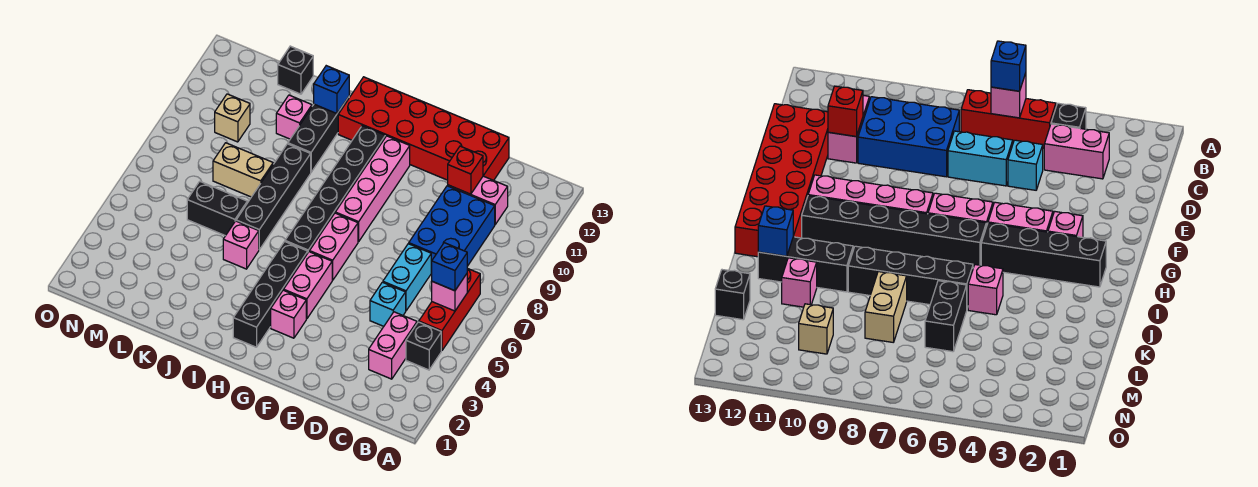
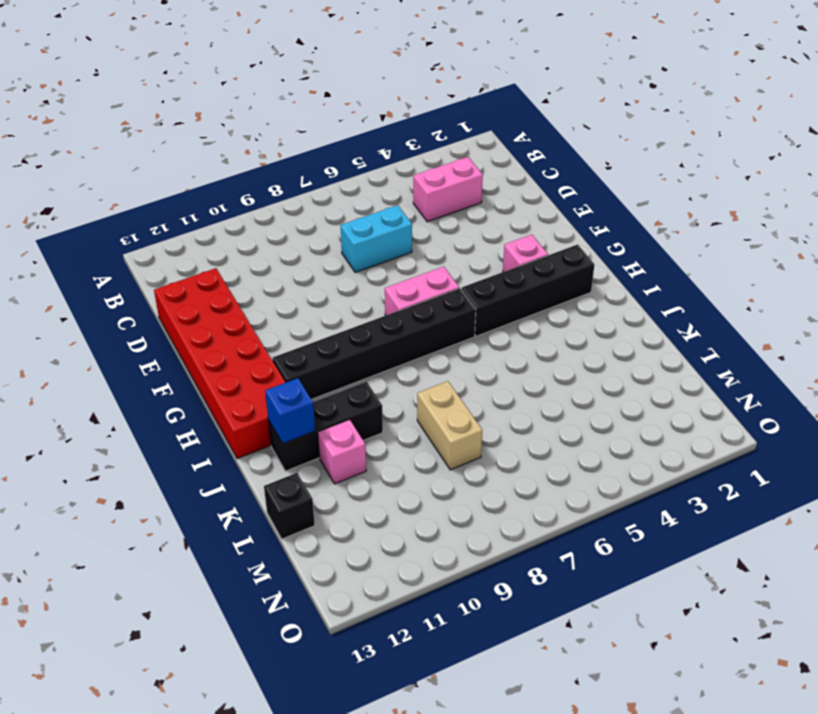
none -> black brick B4 level 1
none -> red brick B5:B7 level 1
none -> blue brick C8:D10 level 1

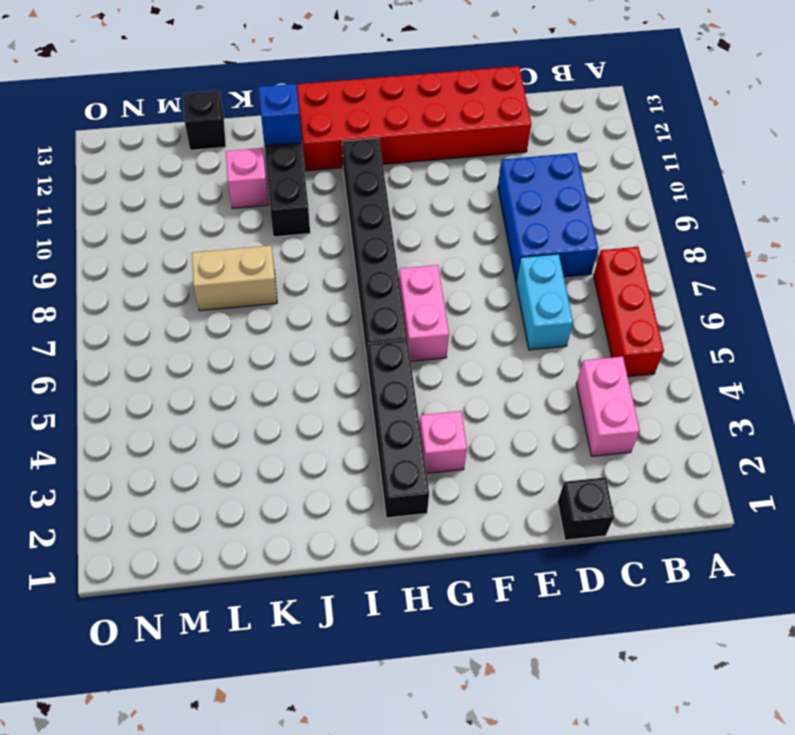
black brick D1 level 1 -> black brick B4 level 1
none -> pink brick C11:D11 level 1
none -> cyan brick D5 level 1
none -> pink brick G4:G5 level 1

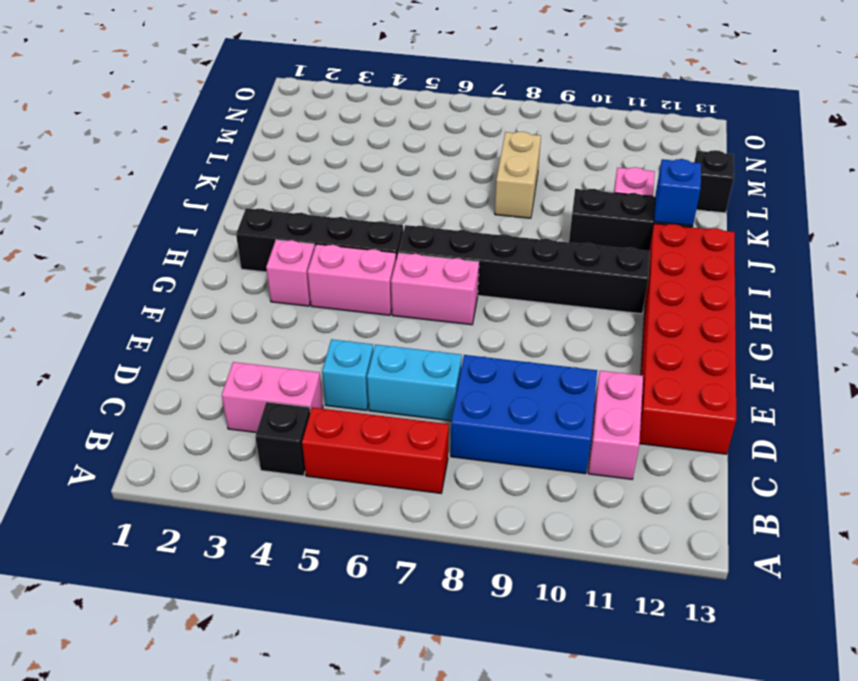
none -> pink brick G8:G11 level 1
none -> pink brick J5 level 1
none -> black brick J6:J9 level 1

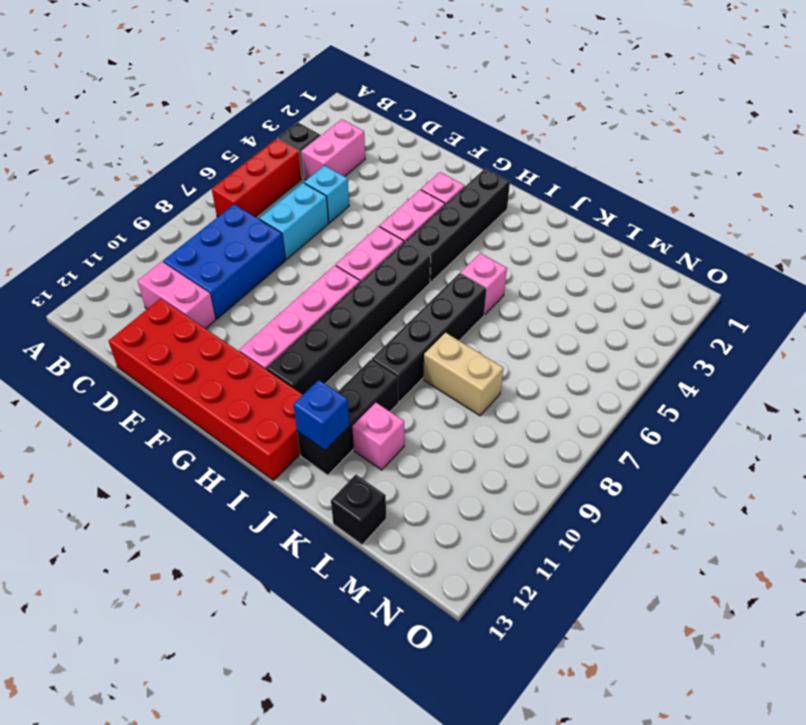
none -> black brick K6:L6 level 1
none -> tan brick M10 level 1
none -> pink brick B6 level 2

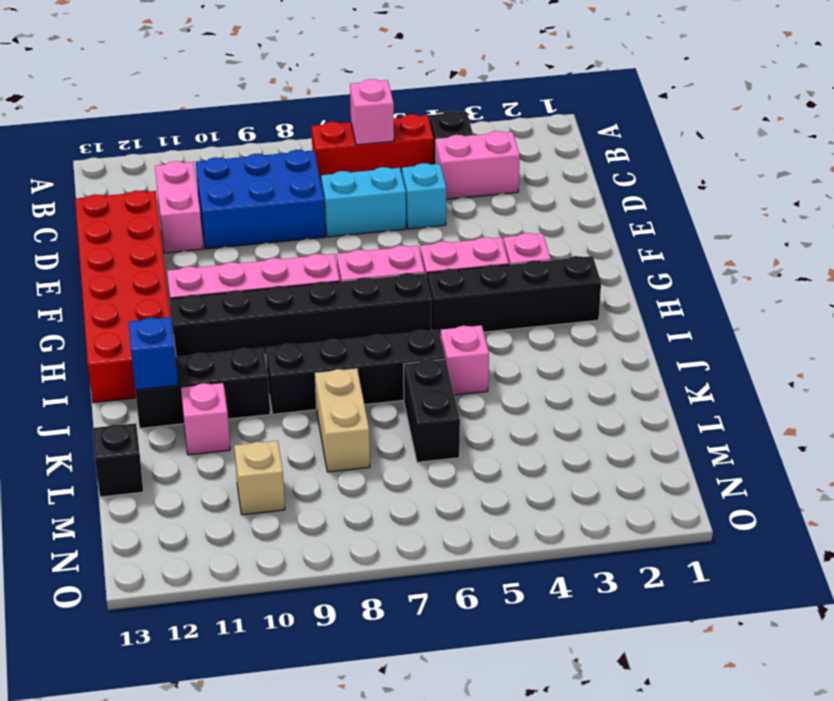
none -> red brick D11 level 2
none -> blue brick B6 level 3

